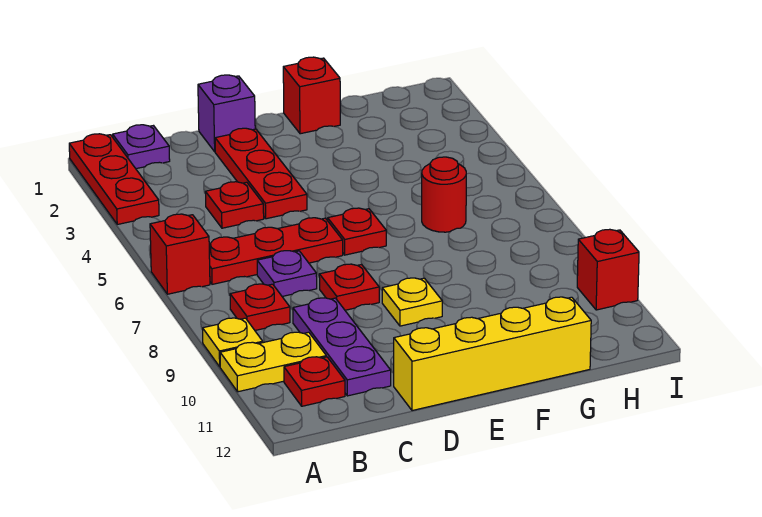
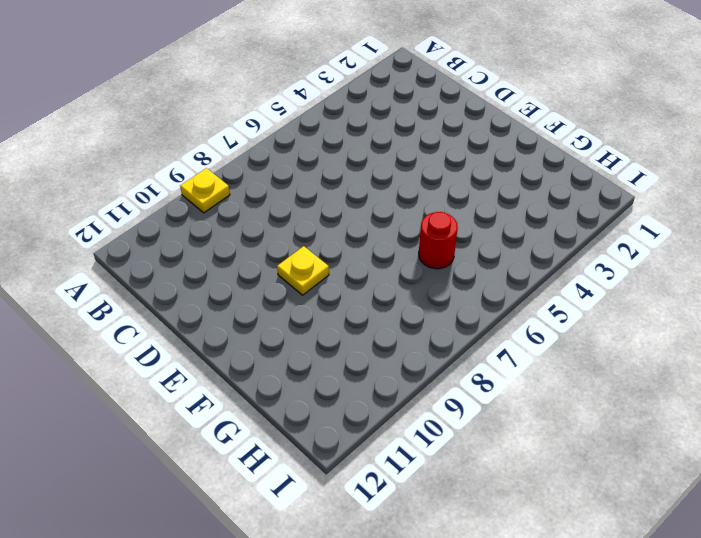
none -> red plate A1:A3 level 1
none -> red brick A6 level 1
none -> yellow plate A10:B10 level 1

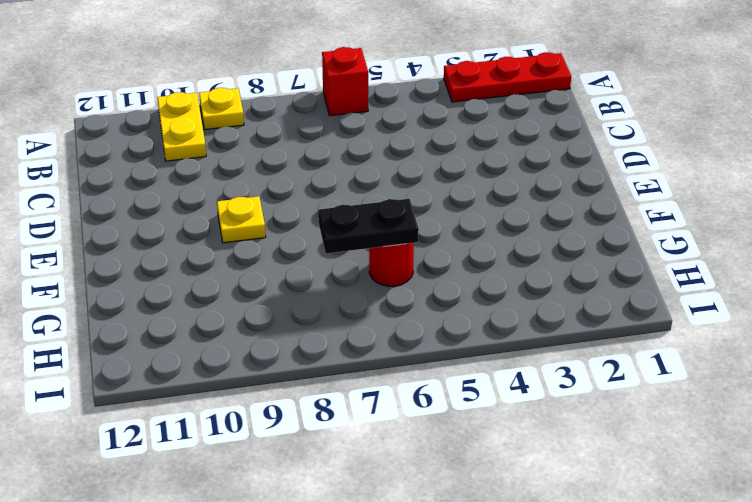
black plate G6:G7 level 2 -> none
none -> purple plate B1 level 1
none -> red plate B6:D6 level 1
none -> red plate B8 level 1

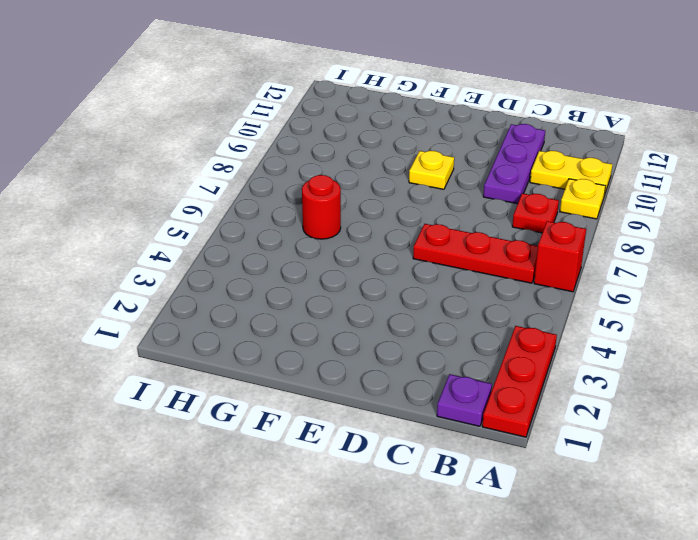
none -> red plate B11 level 1
none -> red plate C4 level 1
none -> purple plate C7 level 1

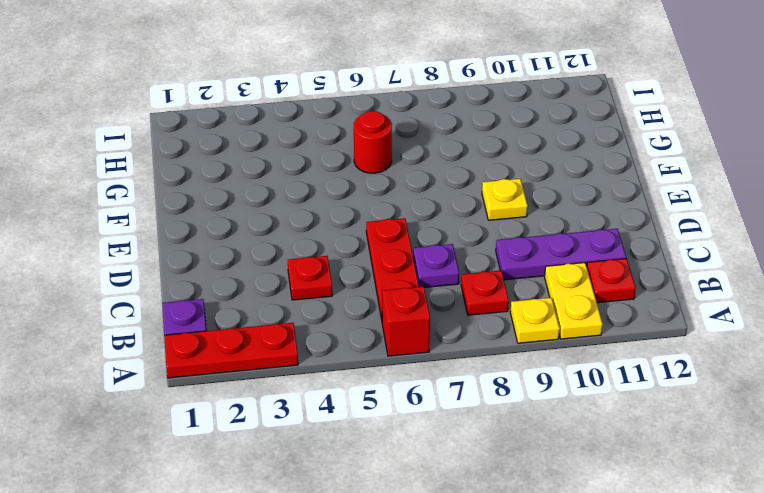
none -> purple brick D1 level 1
none -> red plate D2:D4 level 1
none -> red plate D8 level 1

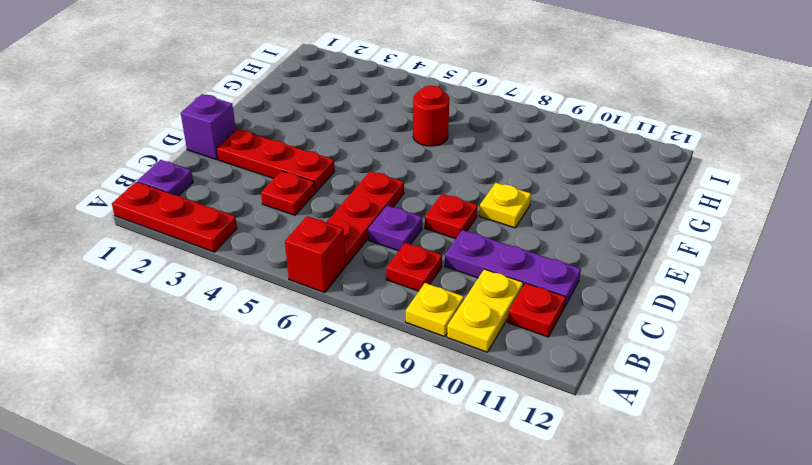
none -> yellow brick D12:G12 level 1
none -> red plate E6 level 1
none -> red brick F1 level 1

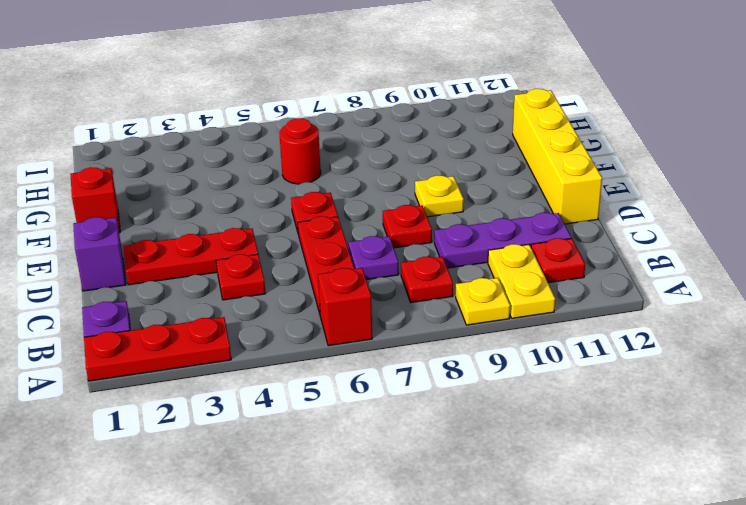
none -> red brick I10 level 1

